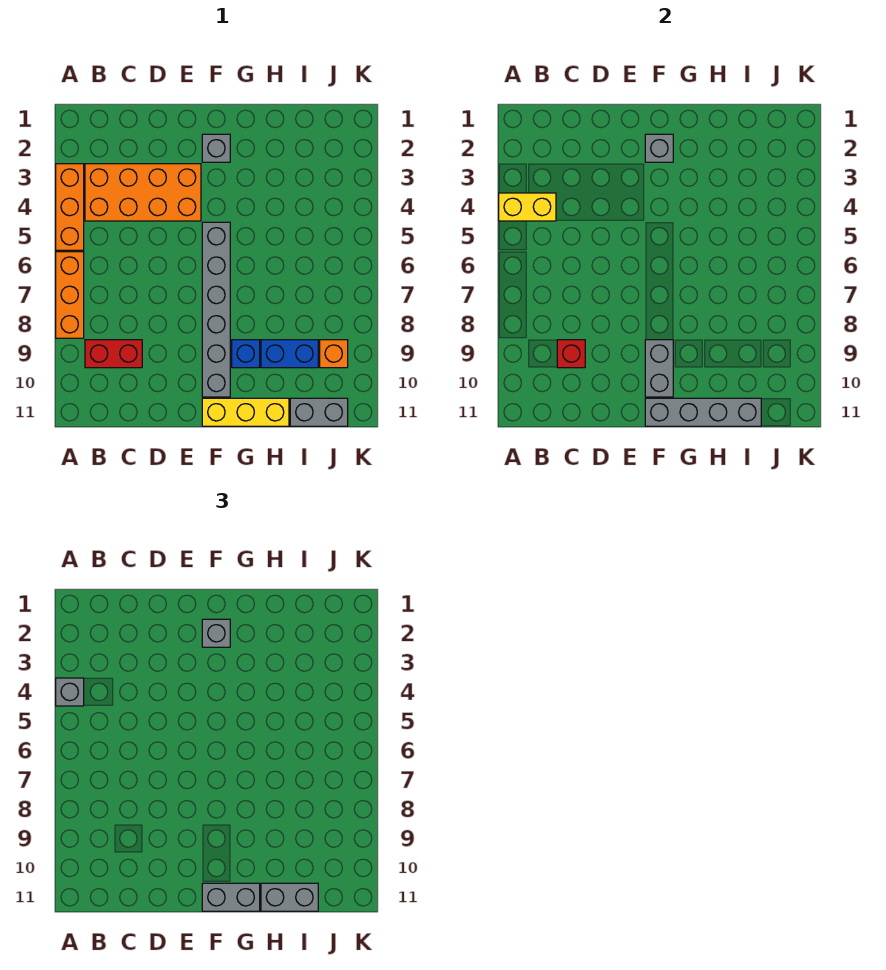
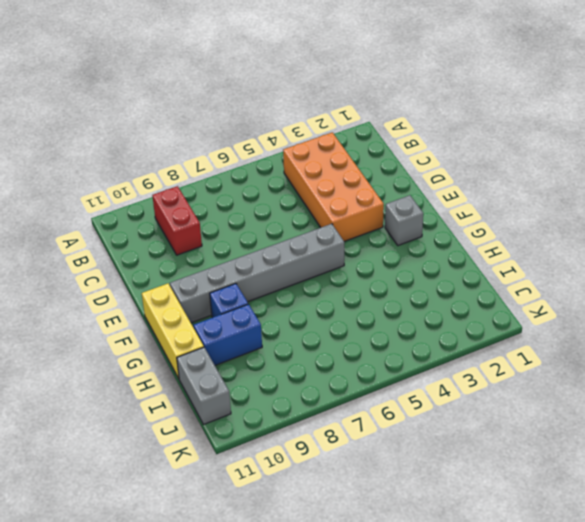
blue brick H9:H10 level 1 -> blue brick H9:I9 level 1
none -> orange brick A3:A5 level 1
none -> orange brick A6:A8 level 1
none -> orange brick J9 level 1

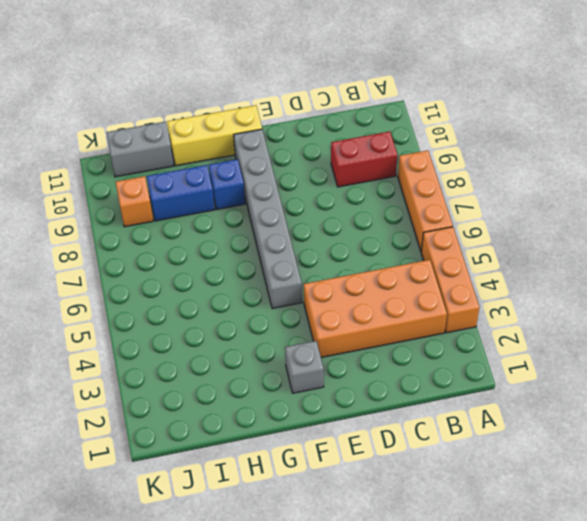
none -> yellow brick A4:B4 level 2
none -> red brick C9 level 2
none -> grey brick F2 level 2

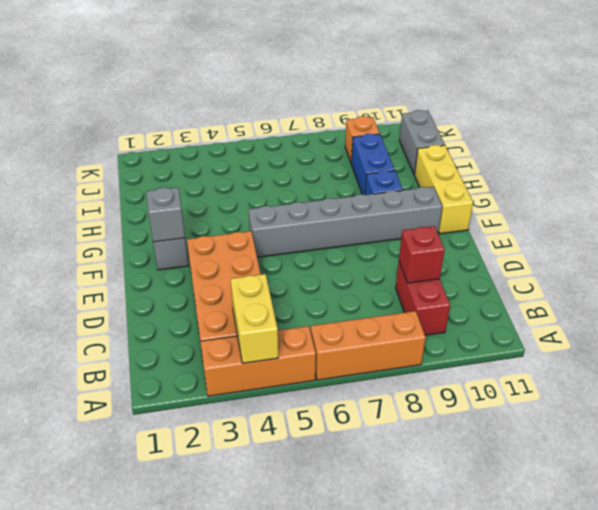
none -> grey brick F9:F10 level 2
none -> grey brick F11:I11 level 2
none -> grey brick A4 level 3

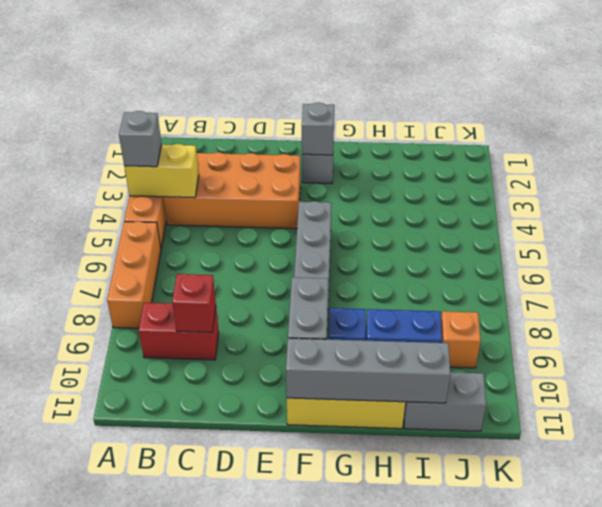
none -> grey brick F2 level 3
none -> grey brick F11:G11 level 3
none -> grey brick H11:I11 level 3

